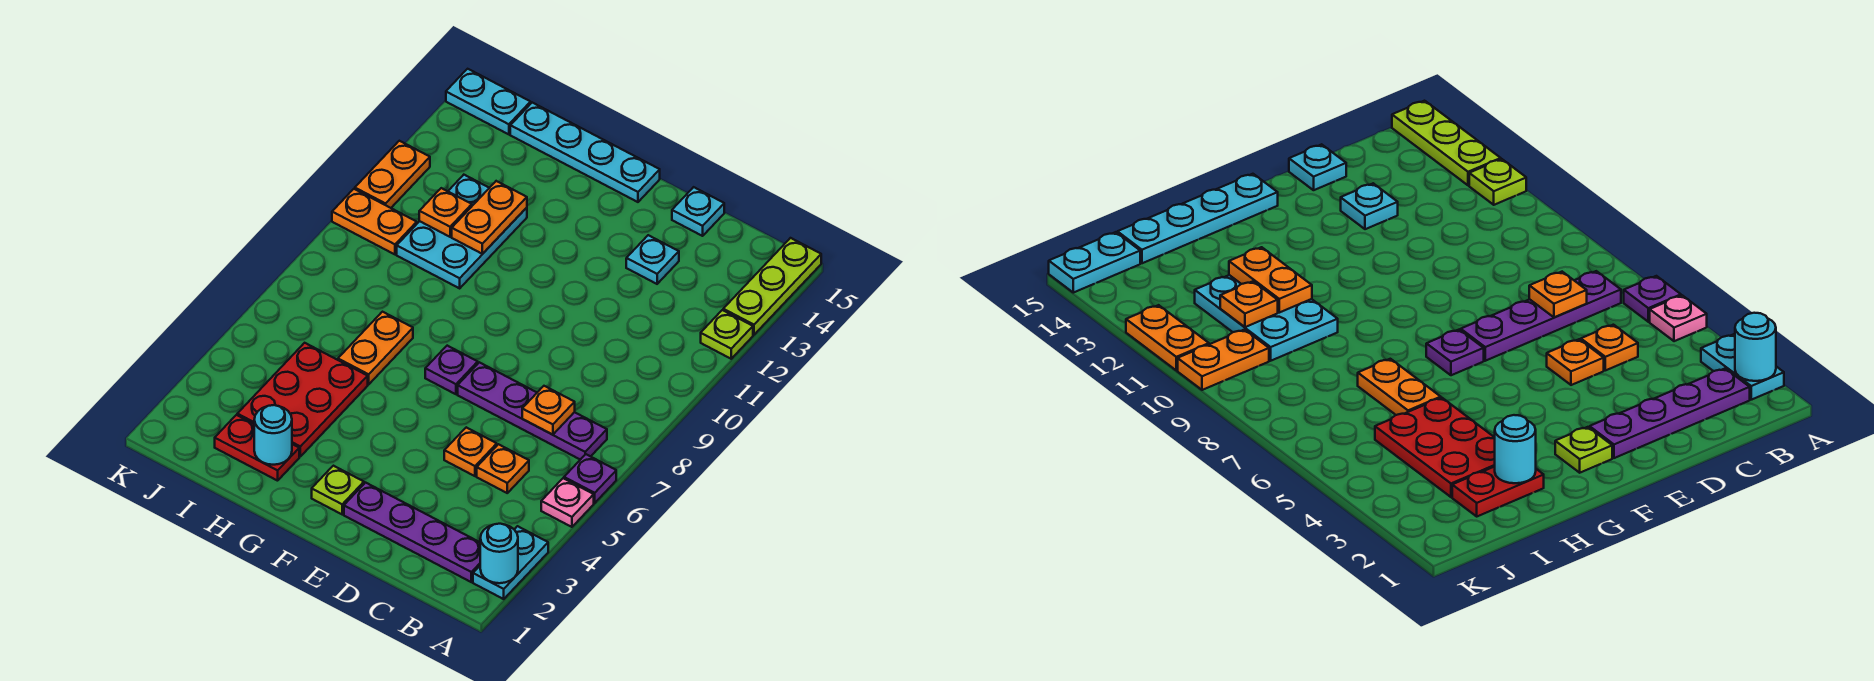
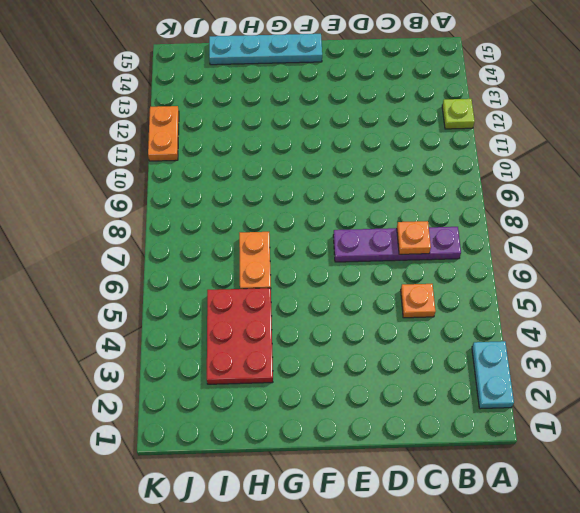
none -> pink plate A5 level 1
none -> purple plate A6 level 1
none -> lime plate A13:A15 level 1

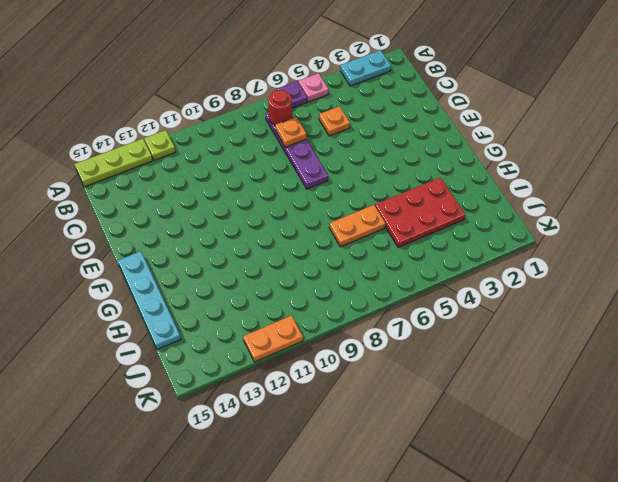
red round brick B7 level 2 -> none
none -> purple plate B2:E2 level 1
none -> orange plate D5 level 1
none -> cyan plate D13 level 1

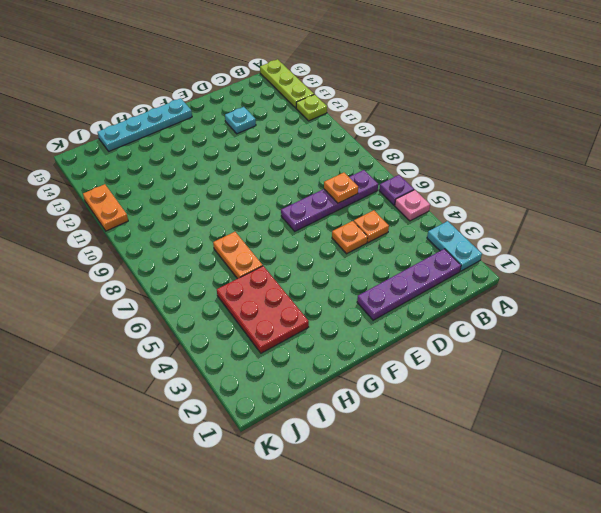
none -> cyan plate D15 level 1
none -> lime plate F2 level 1
none -> purple plate F7 level 1

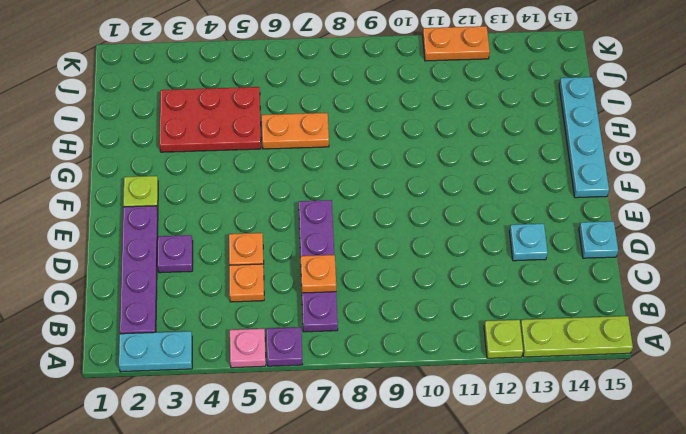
purple plate D3 level 1 -> purple plate F7 level 1
none -> red plate H2:I2 level 1
none -> cyan plate H10:I12 level 1
none -> orange plate J10:K10 level 1

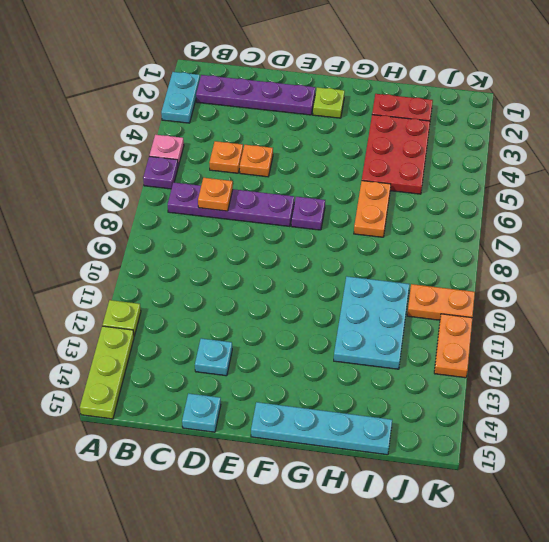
none -> cyan plate J15:K15 level 1
none -> cyan round brick A2 level 2
none -> cyan round brick H2 level 2

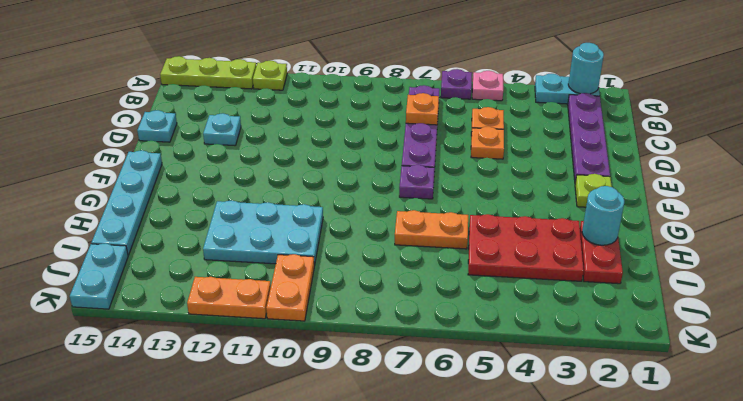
none -> orange plate H11:H12 level 2
none -> orange plate I11 level 2

